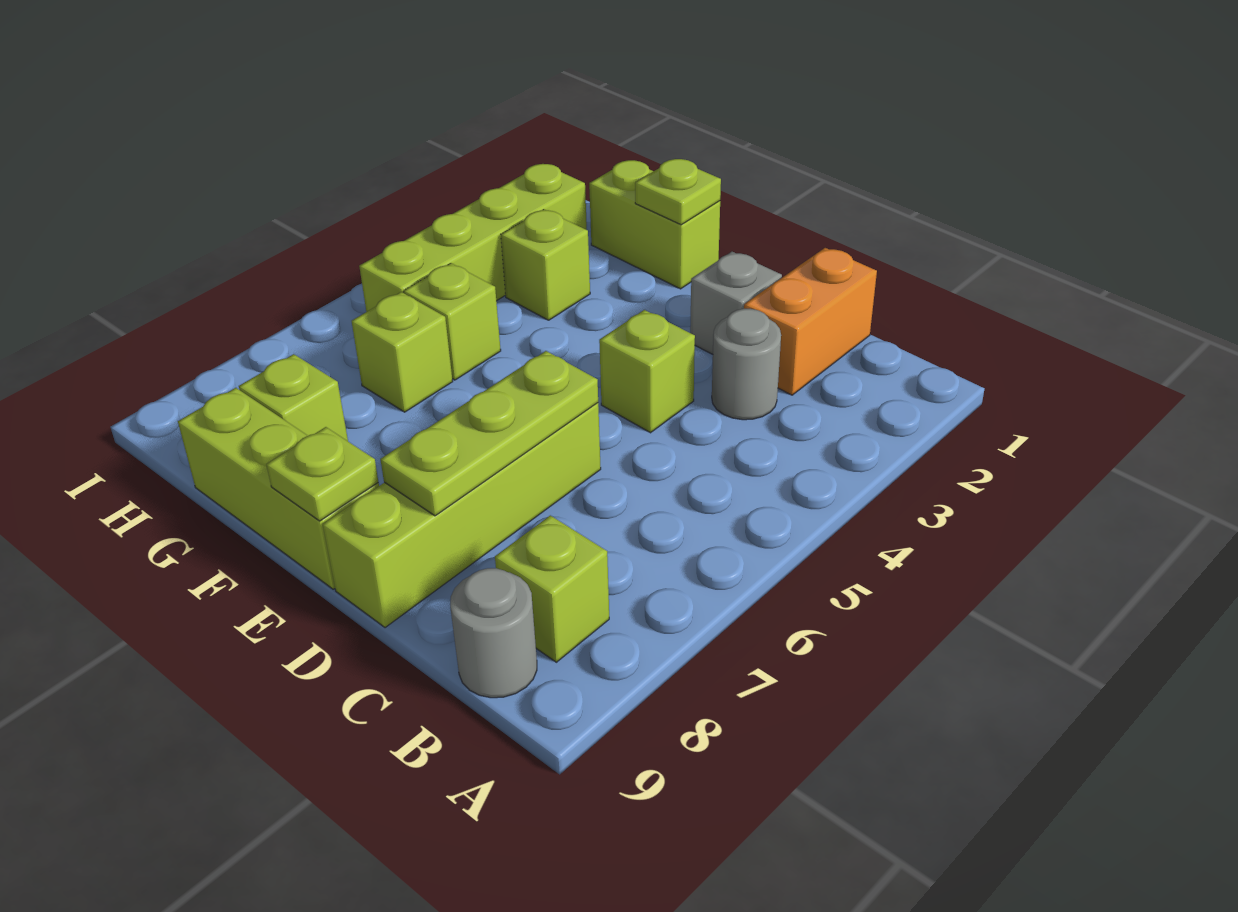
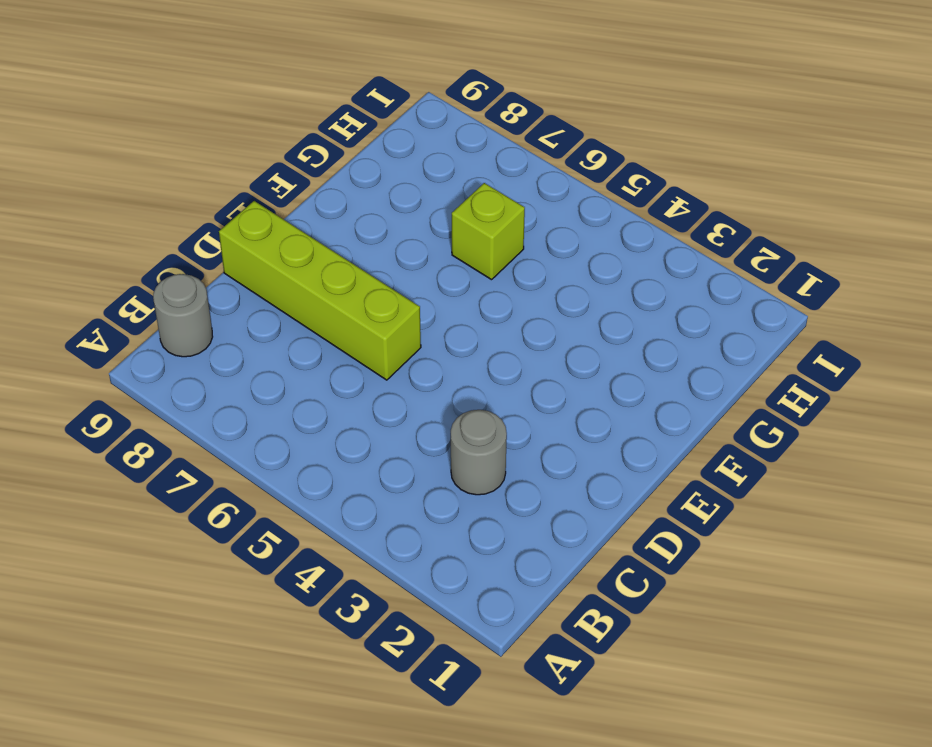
none -> lime brick B8 level 1
none -> orange brick C1:C2 level 1
none -> grey brick D2 level 1

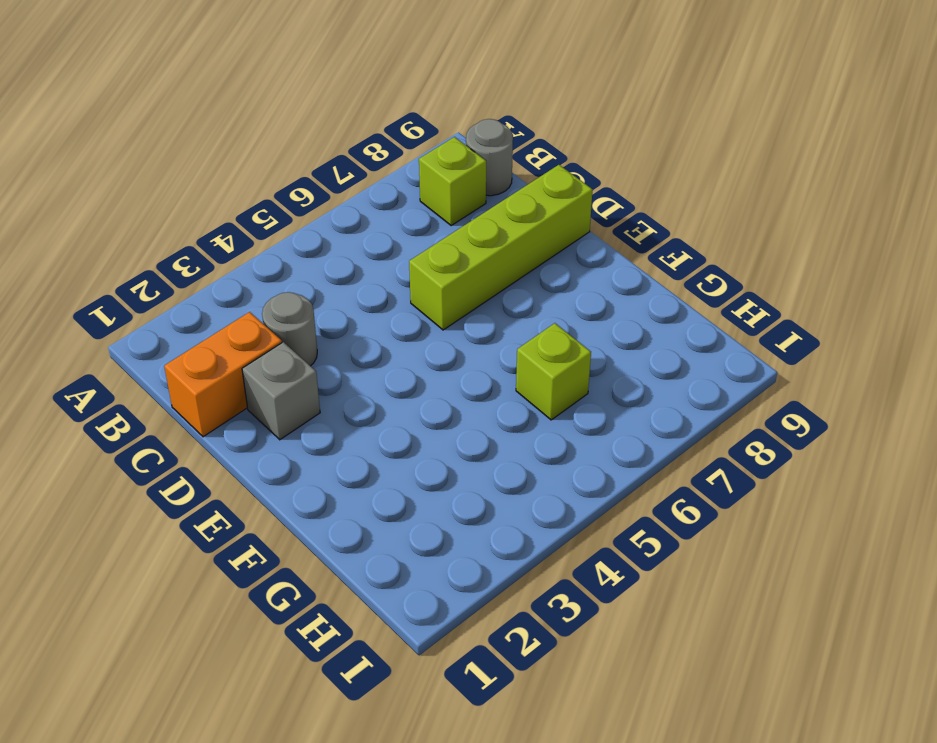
none -> lime brick D4 level 1
none -> lime brick E9:G9 level 1
none -> lime brick F1:G1 level 1

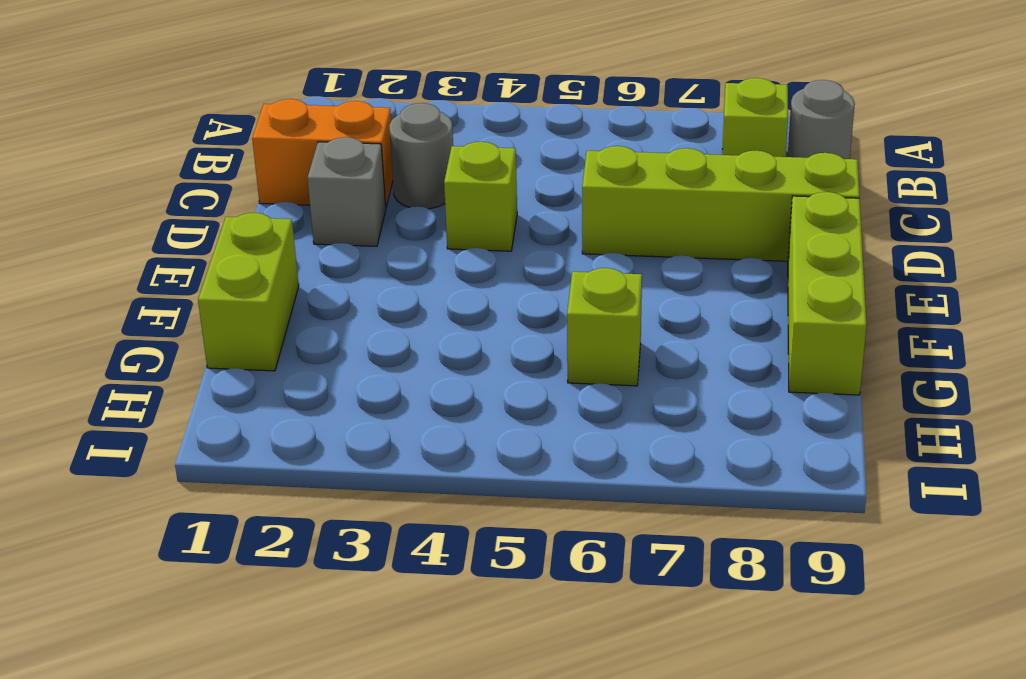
none -> lime brick G3 level 1
none -> lime brick G5 level 1
none -> lime brick G8 level 1

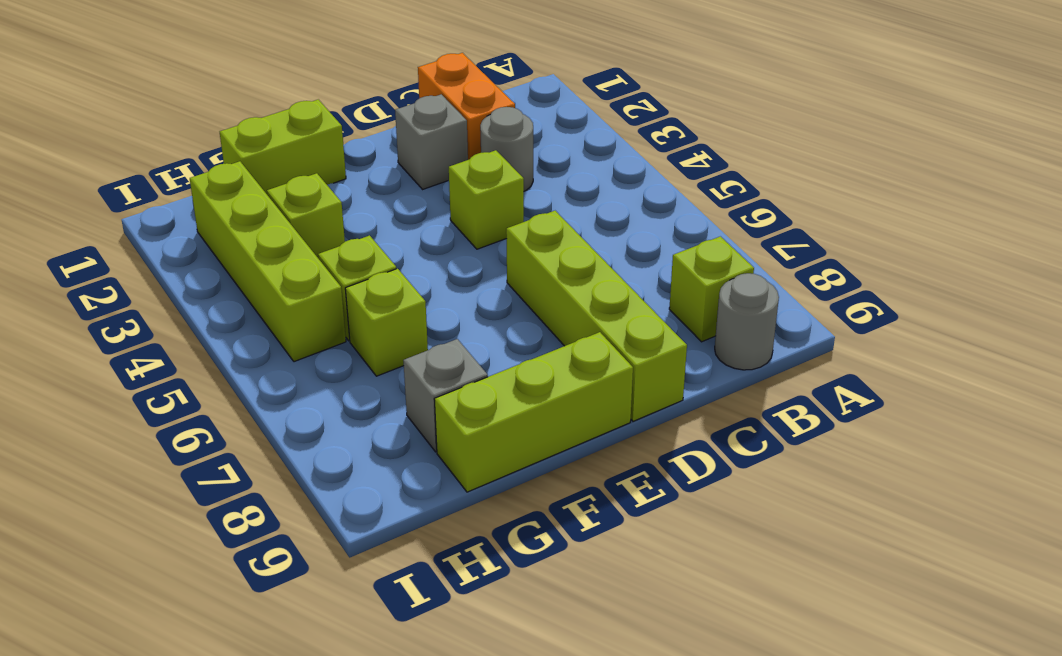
grey brick G8 level 1 -> lime brick G8 level 1
none -> lime plate D6:D8 level 2
none -> lime plate E9 level 2
none -> lime plate F1 level 2

